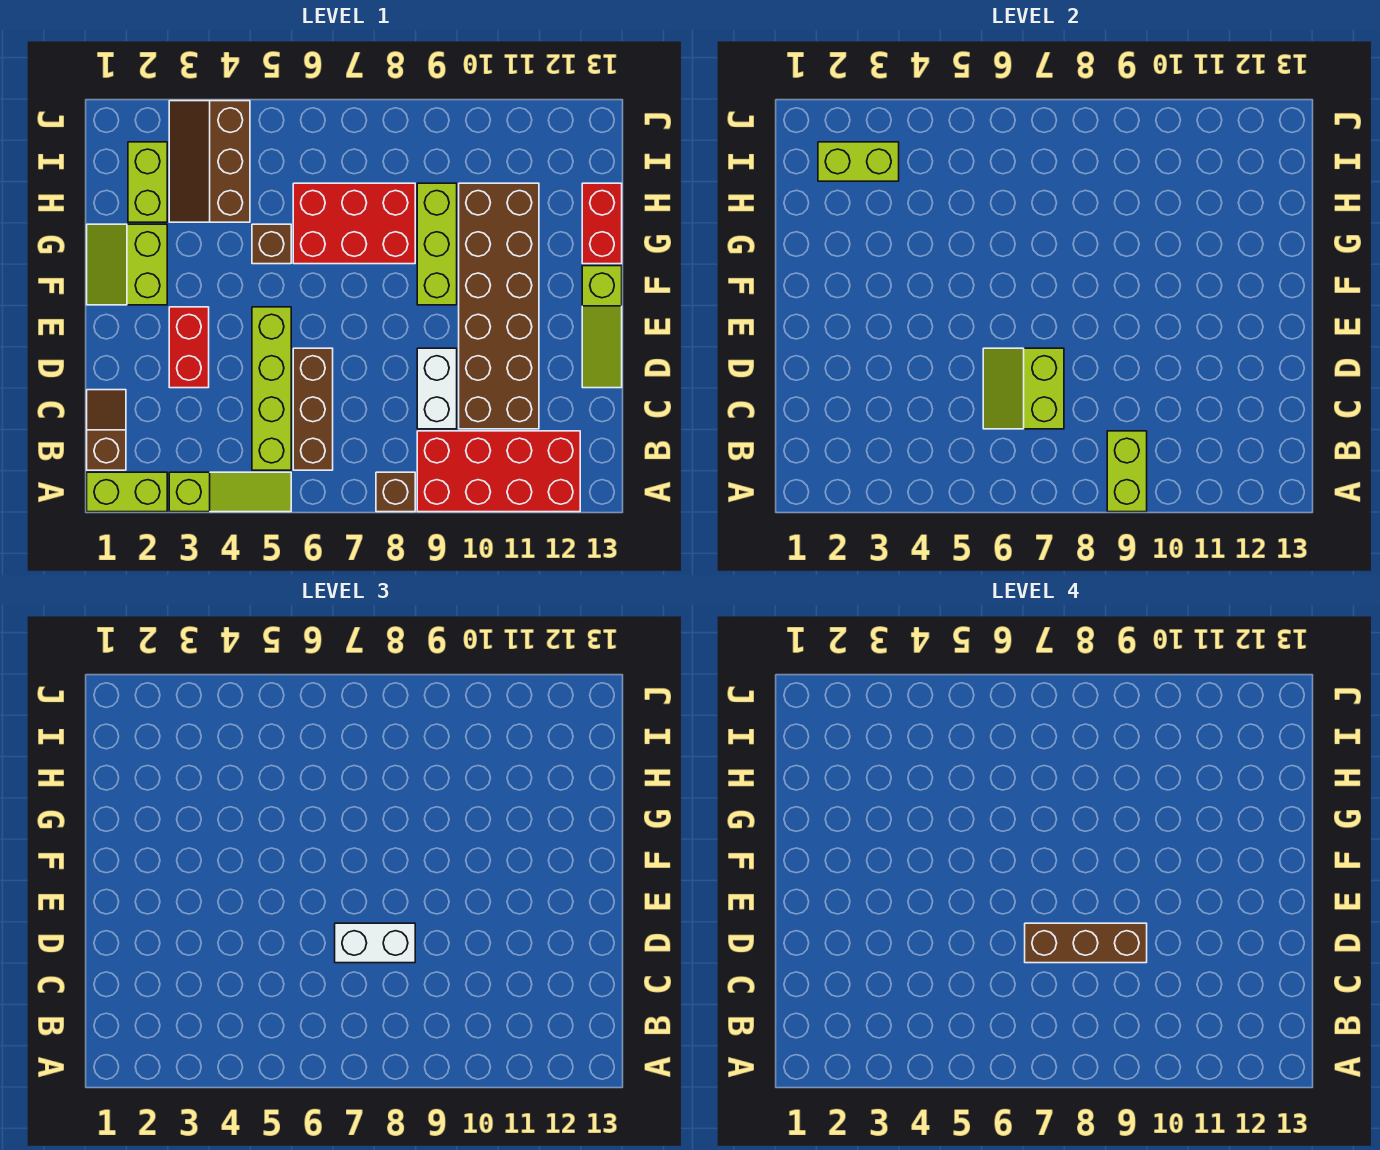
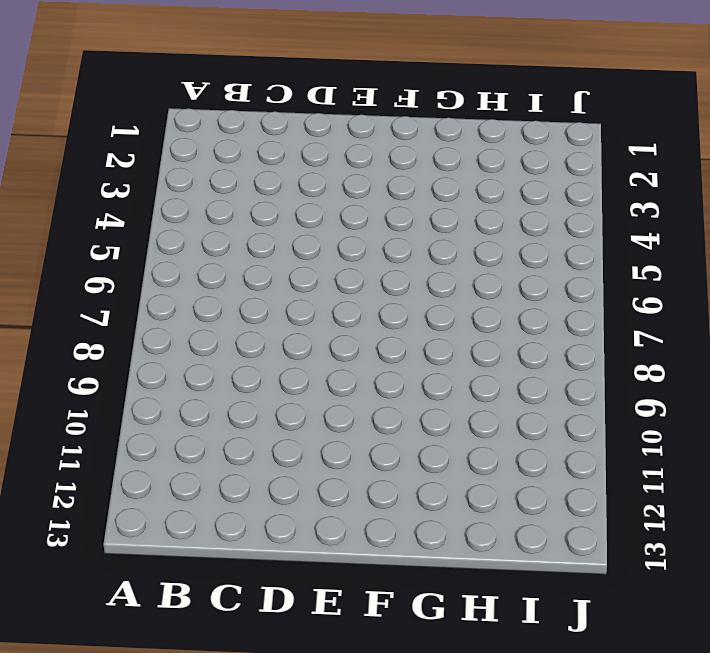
none -> lime brick A1:A2 level 1
none -> lime slope A3:A5 level 1 top 3
none -> brown brick A8 level 1

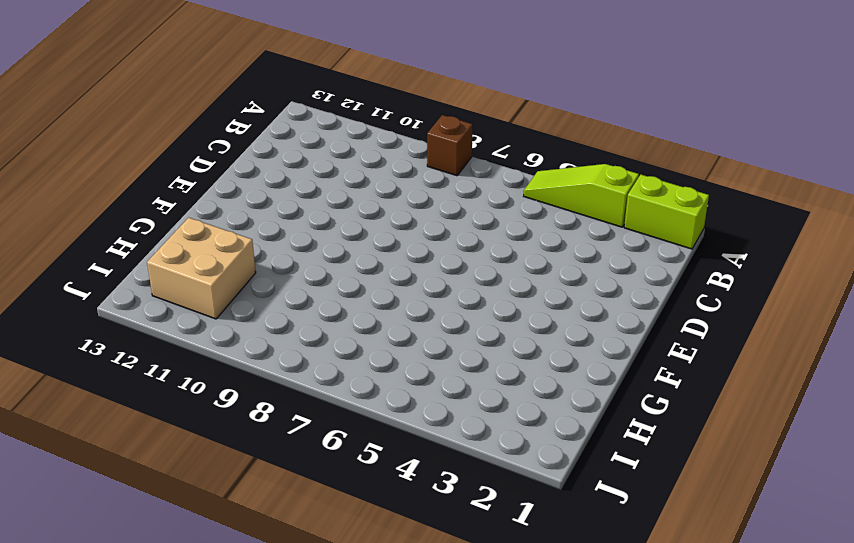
tan brick H11:I12 level 1 -> brown brick C10:H11 level 1
none -> red brick A9:B12 level 1
none -> brown slope B1:C1 level 1 top B
none -> lime brick B5:E5 level 1

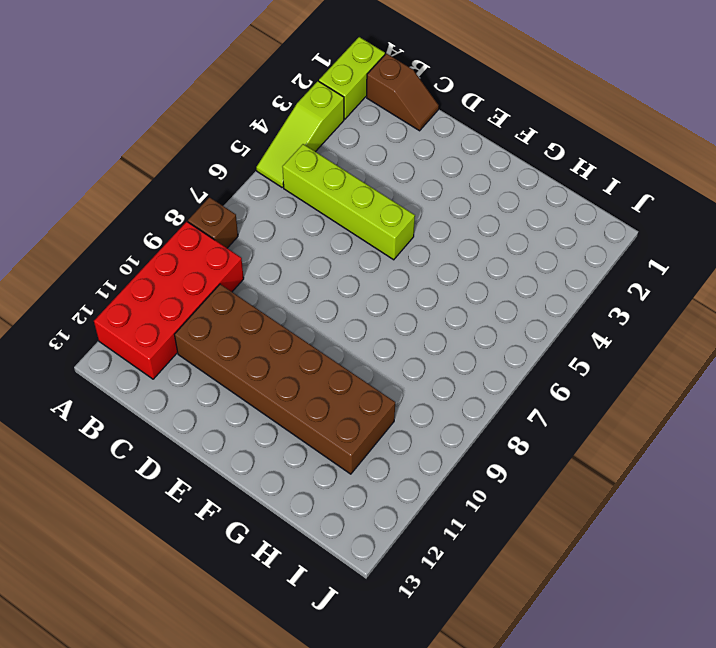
none -> brown brick B6:D6 level 1
none -> white brick C9:D9 level 1
none -> red brick D3:E3 level 1

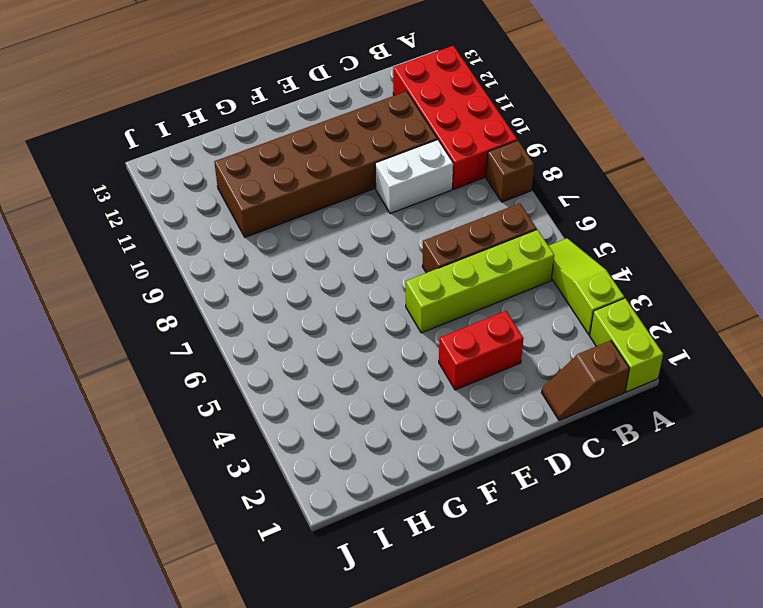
none -> lime slope D13:F13 level 1 top F
none -> lime slope F1:G2 level 1 top 2
none -> lime brick F9:H9 level 1

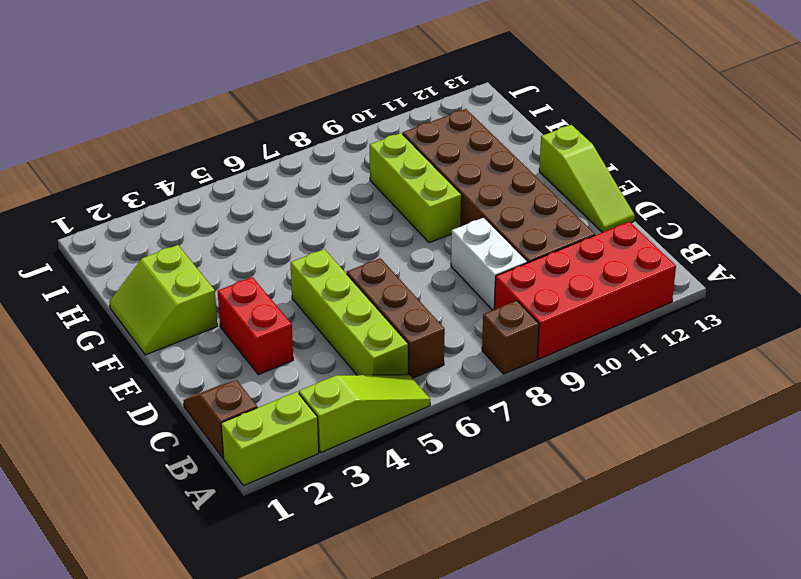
none -> brown brick G5 level 1
none -> red brick G6:H8 level 1
none -> red brick G13:H13 level 1

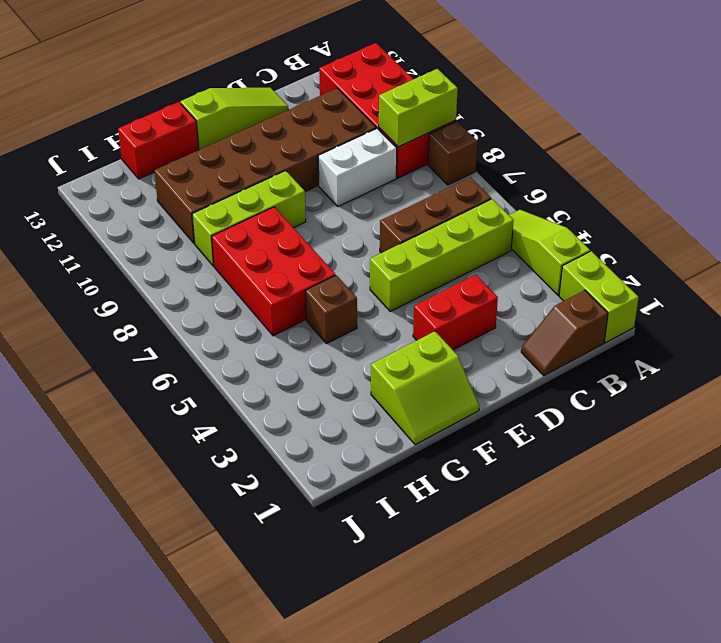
none -> lime brick H2:I2 level 1
none -> brown slope H3:J4 level 1 top 4
none -> lime slope C6:D7 level 2 top 7

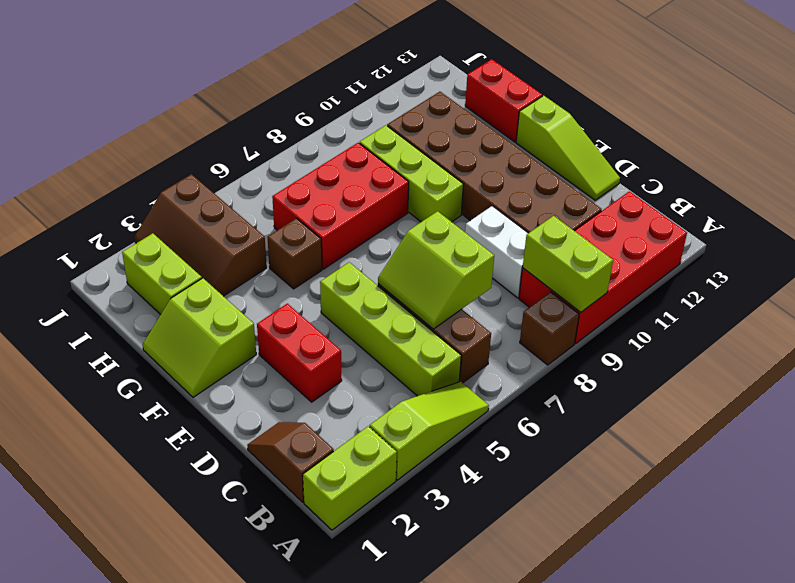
none -> lime brick I2:I3 level 2
none -> white brick D7:D8 level 3
none -> brown brick D7:D9 level 4

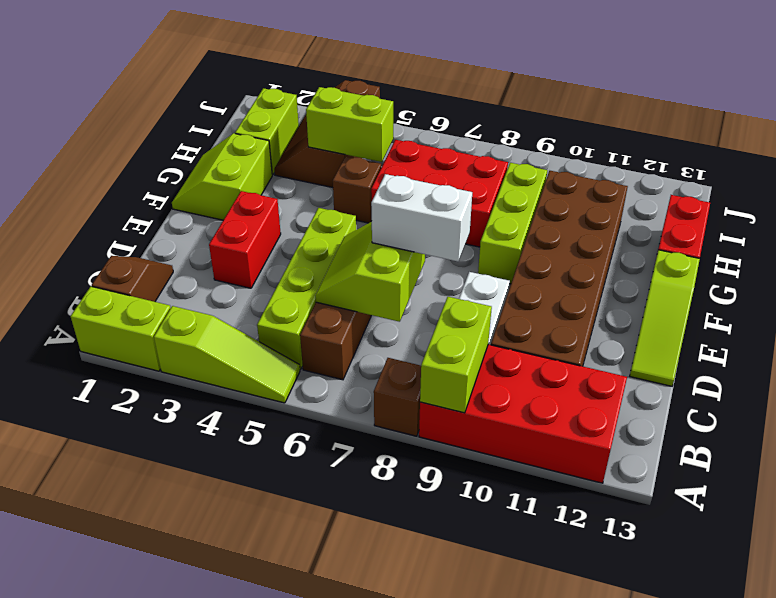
lime brick H4:H5 level 2 -> lime brick I2:I3 level 2
none -> brown brick D7:D9 level 4

